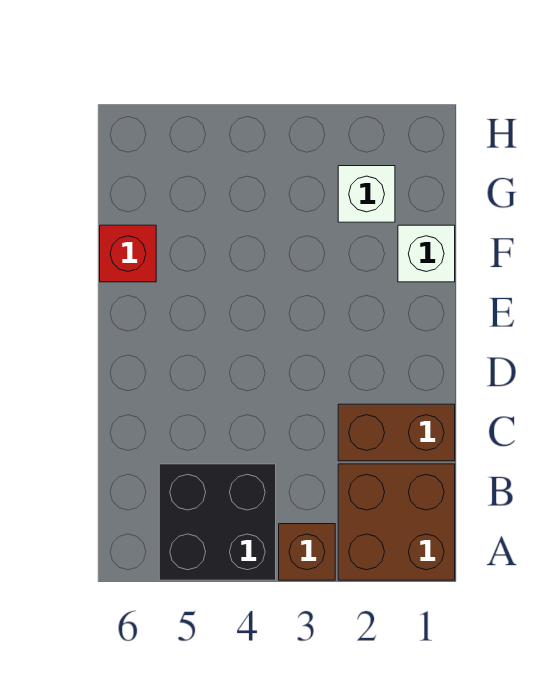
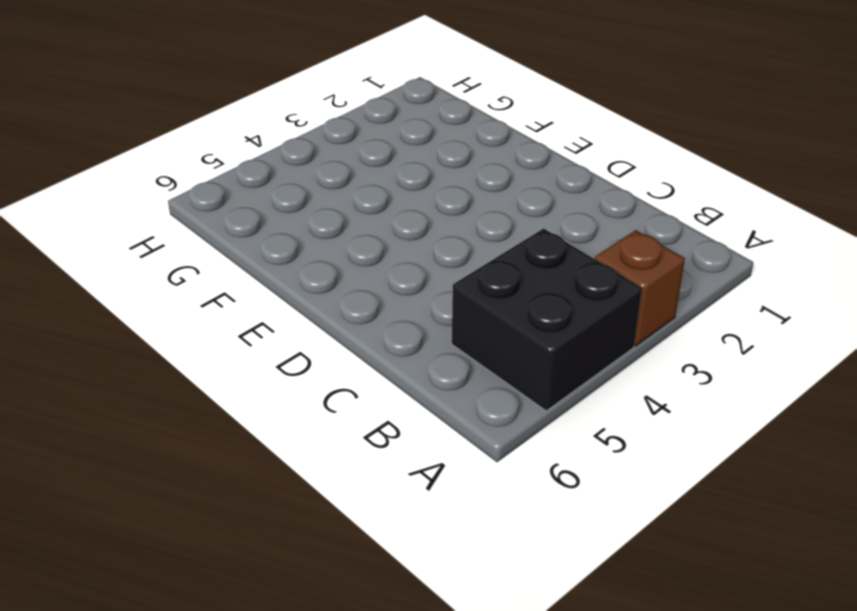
none -> brown brick A1:B2 level 1
none -> brown brick C1:C2 level 1

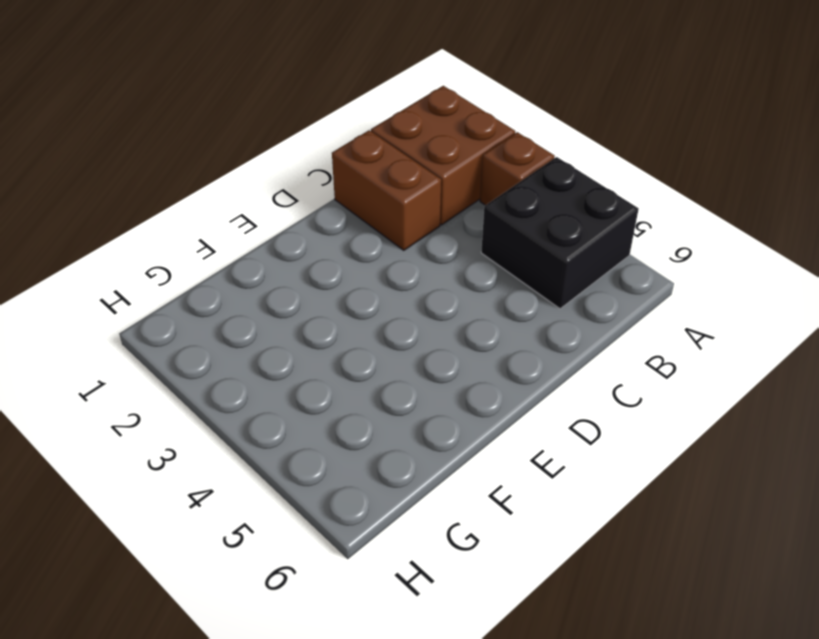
none -> white brick F1 level 1
none -> red brick F6 level 1

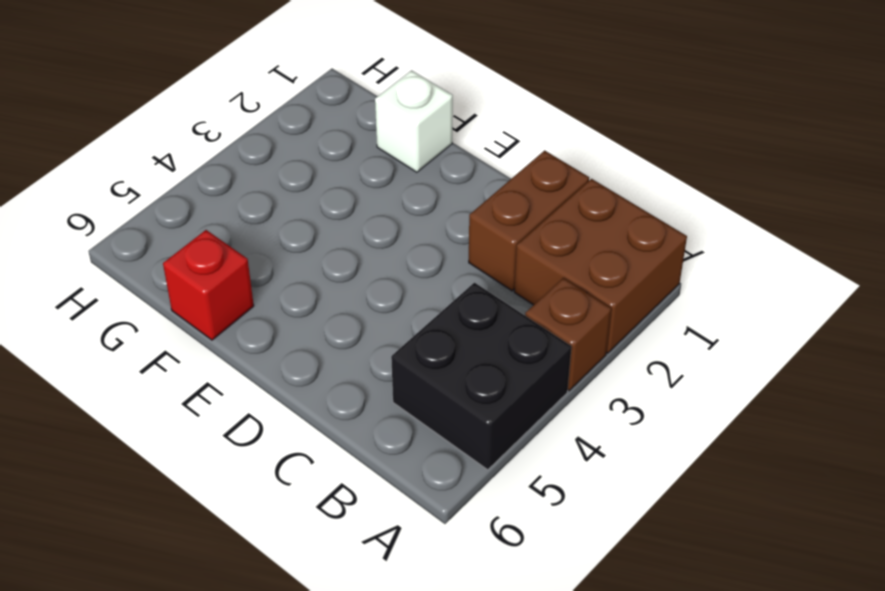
none -> white brick G2 level 1

